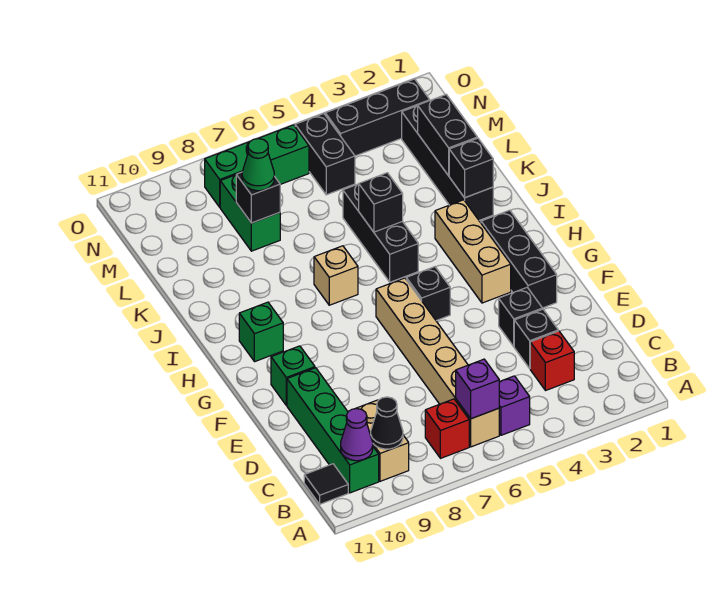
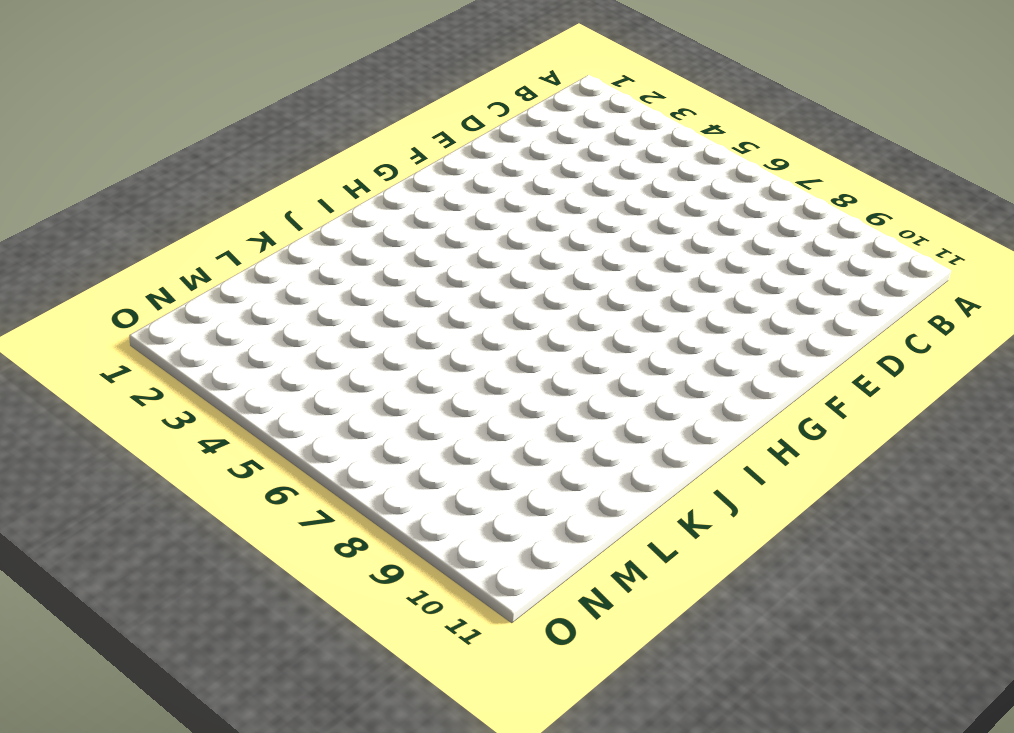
none -> purple brick B5 level 1
none -> tan brick B6:G6 level 1
none -> red brick B7 level 1

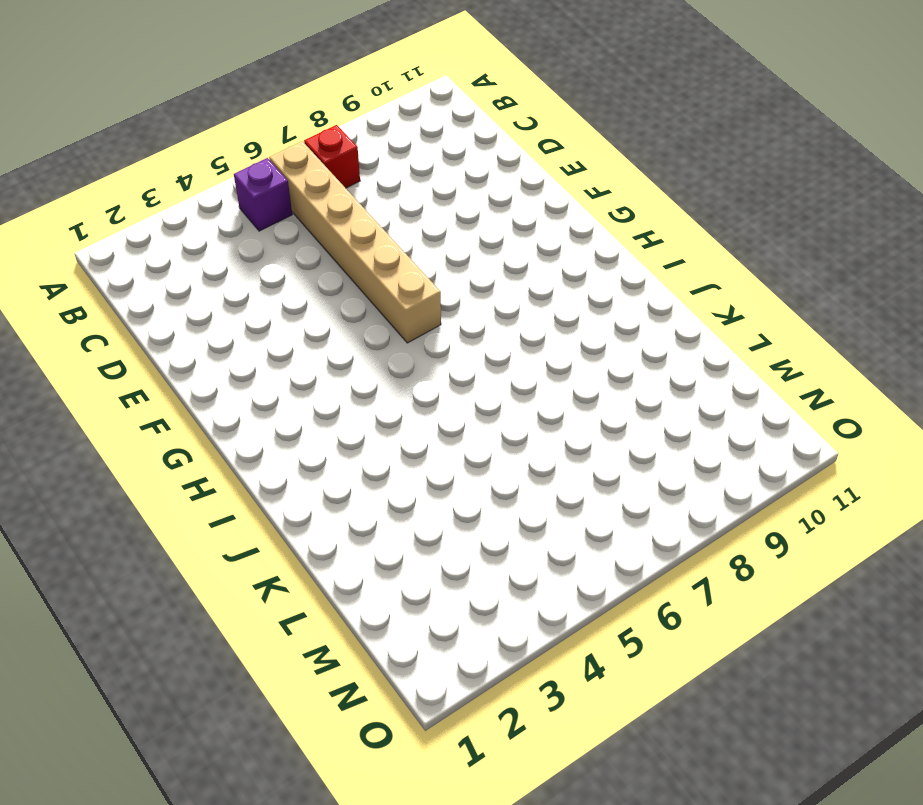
none -> tan brick B9:C9 level 1
none -> green brick B10:E10 level 1
none -> black tile B11 level 1

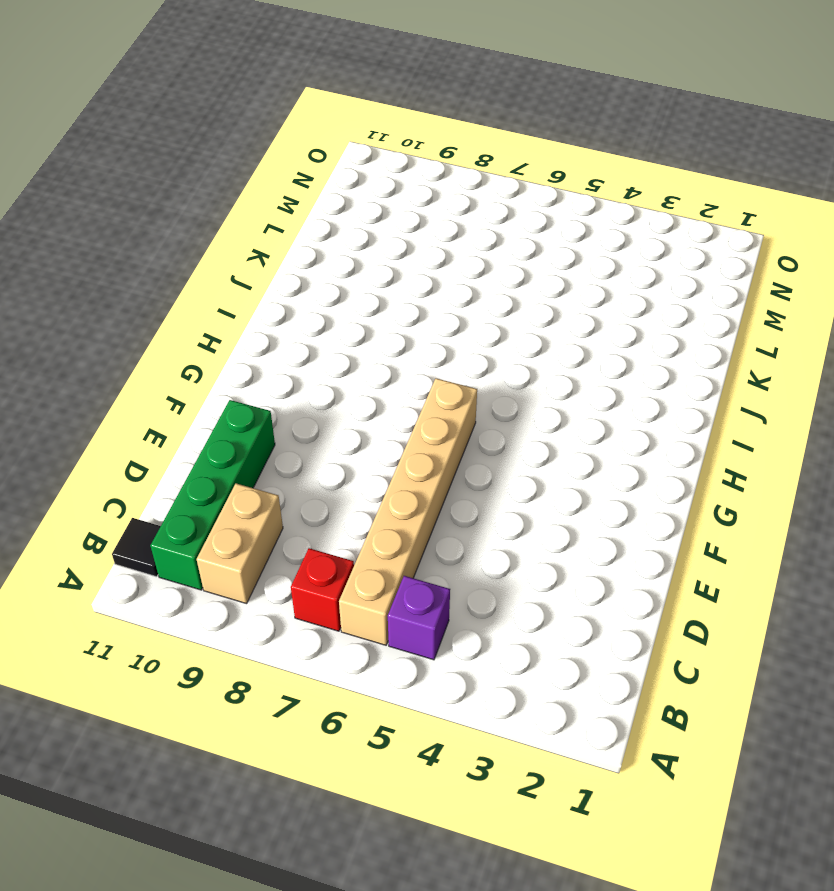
none -> red brick C3 level 1
none -> black brick D3 level 1
none -> black brick E3 level 1

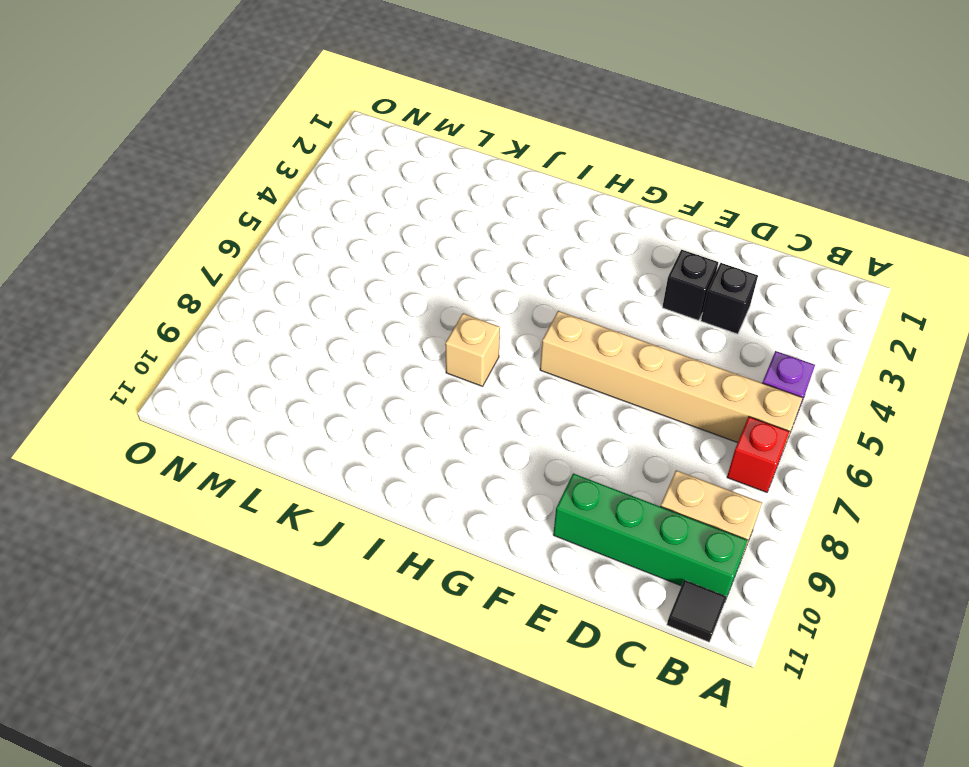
none -> red brick C3 level 1
none -> black brick F2:H2 level 1
none -> green brick F10 level 1

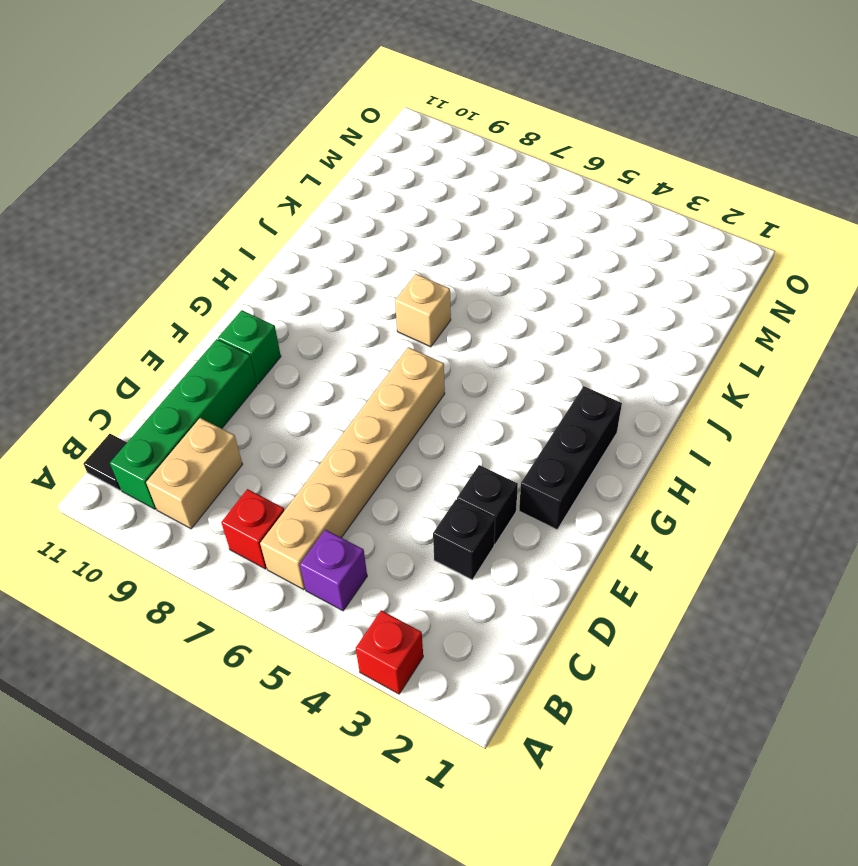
red brick A3 level 1 -> red brick C3 level 1
none -> tan brick G3:I3 level 1
none -> black brick G5 level 1
none -> green brick H10 level 1

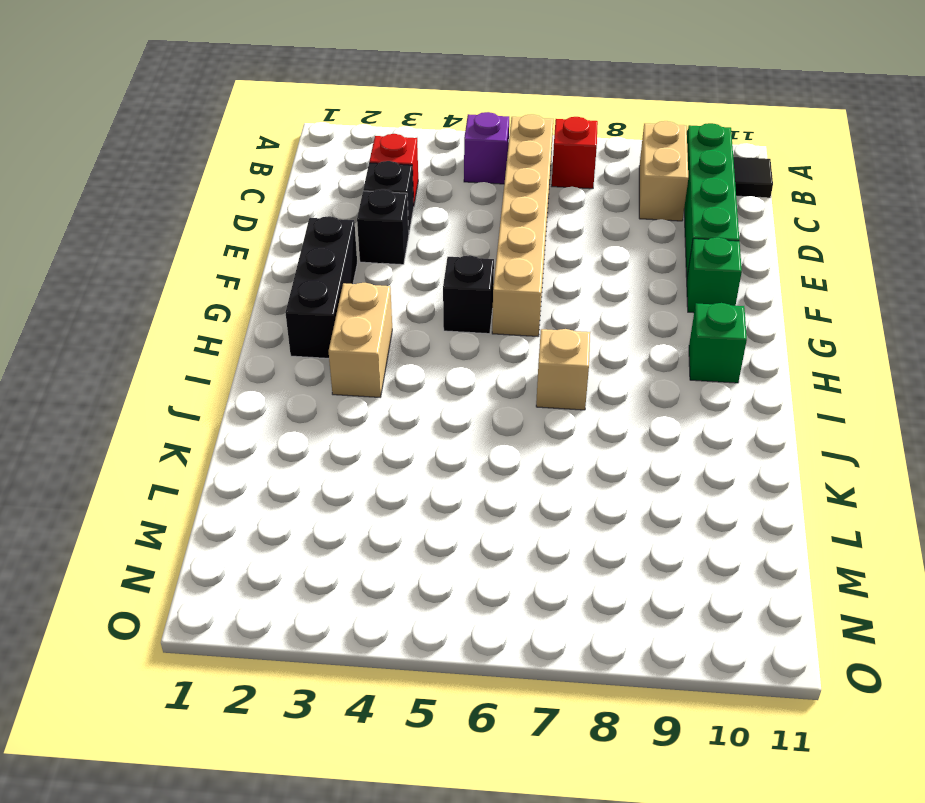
tan brick H3:I3 level 1 -> tan brick G3:I3 level 1
none -> black brick I5:K5 level 1
none -> black brick J2:M2 level 1
none -> green brick L8:M8 level 1

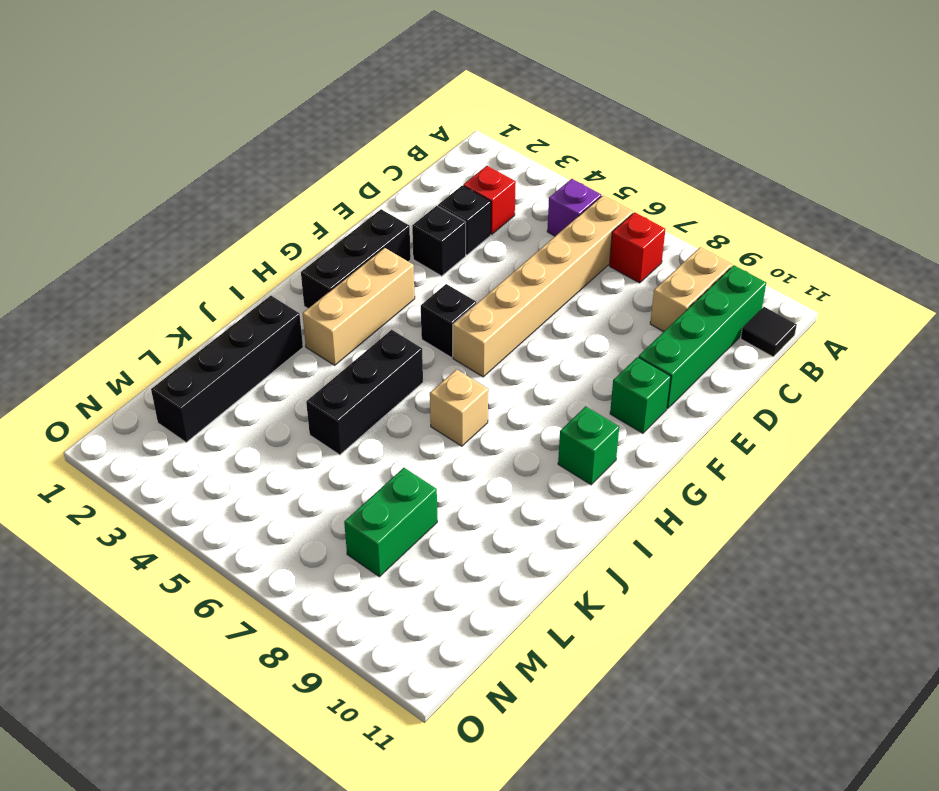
none -> black brick M5:N5 level 1
none -> black brick N2:N4 level 1
none -> green brick N6:N8 level 1

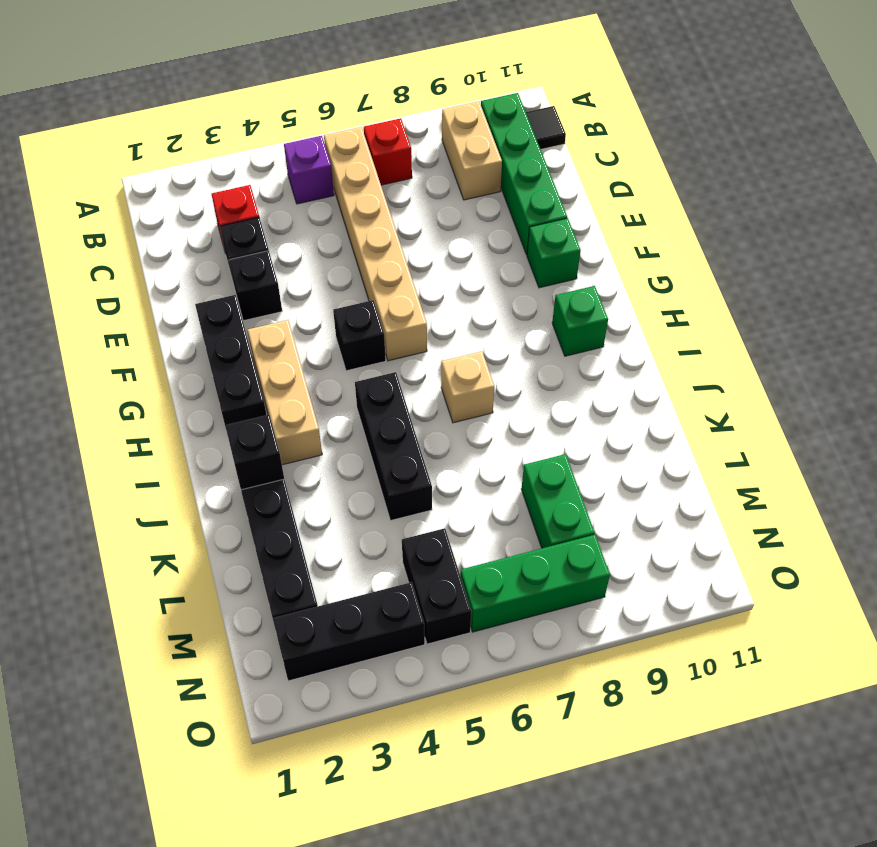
none -> purple brick B6 level 2
none -> black cone B9 level 2
none -> purple cone B10 level 2

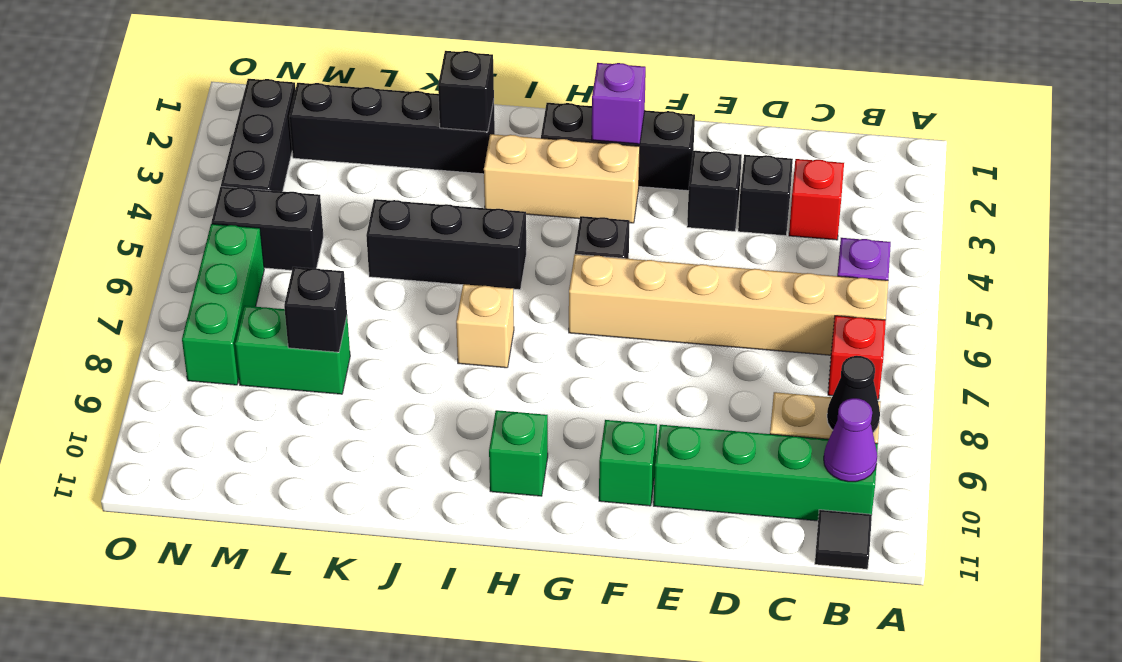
purple brick G2 level 2 -> purple brick B6 level 2
none -> black brick J5 level 2
none -> black brick K2:L2 level 2
none -> green cone L8 level 3

